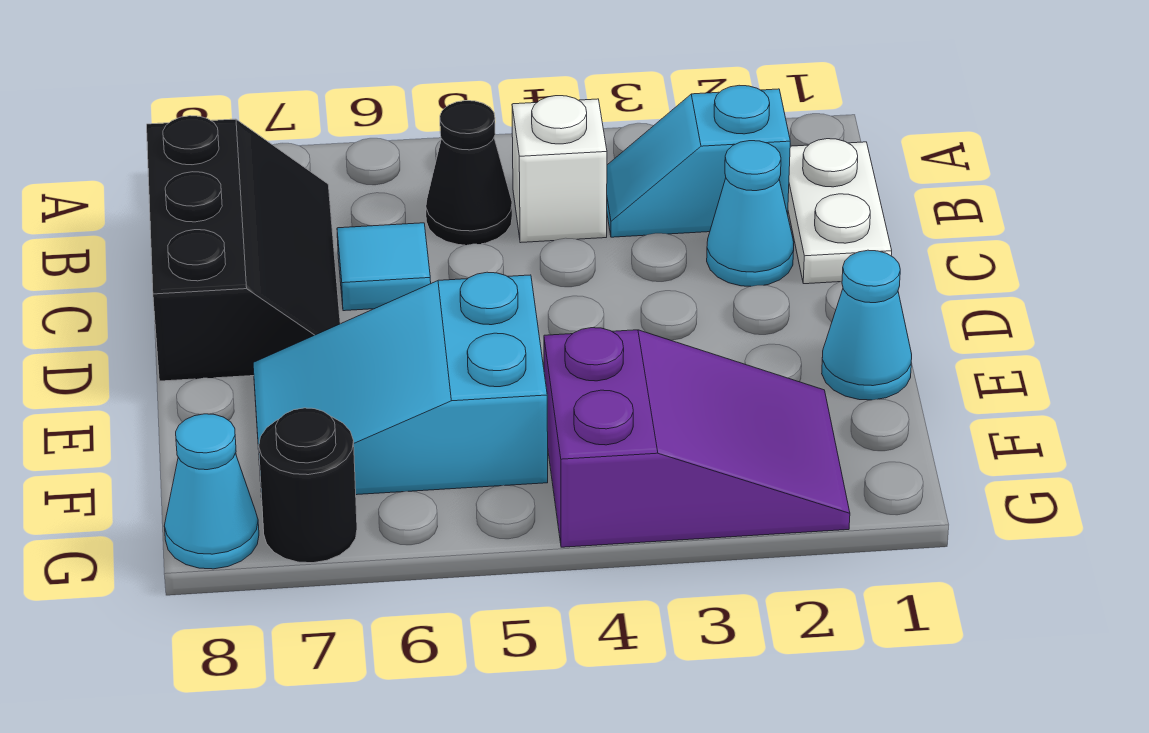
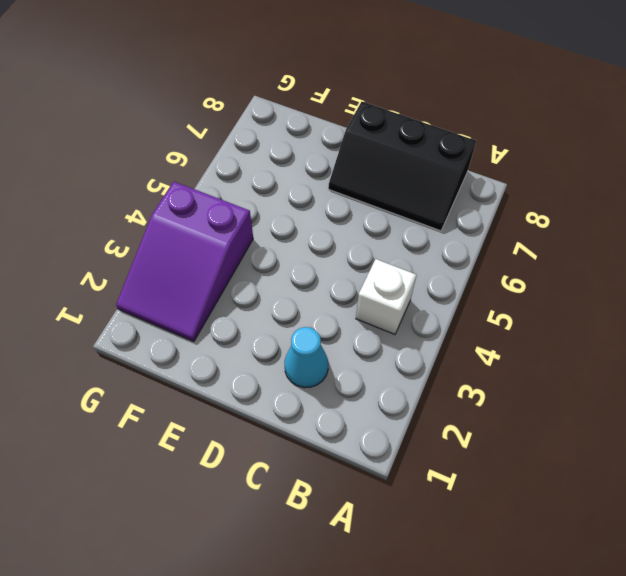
none -> white plate B1:C1 level 1
none -> cyan slope B2:B3 level 1 top 2
none -> black cone B5 level 1

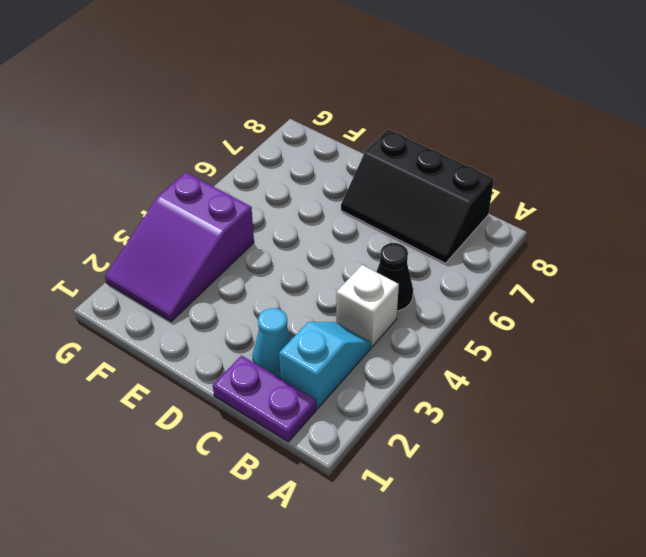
purple plate B1:C1 level 1 -> white plate B1:C1 level 1
none -> cyan tile C6 level 1
none -> cyan cone E1 level 1
none -> cyan slope E5:F7 level 1 top 5

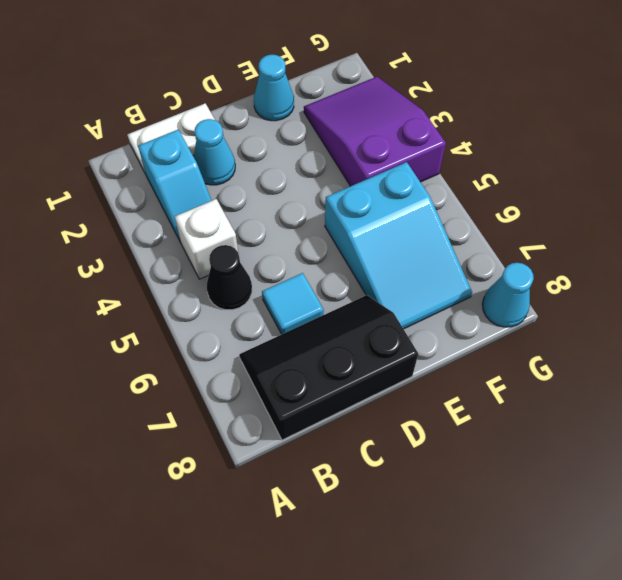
none -> black round brick G7 level 1

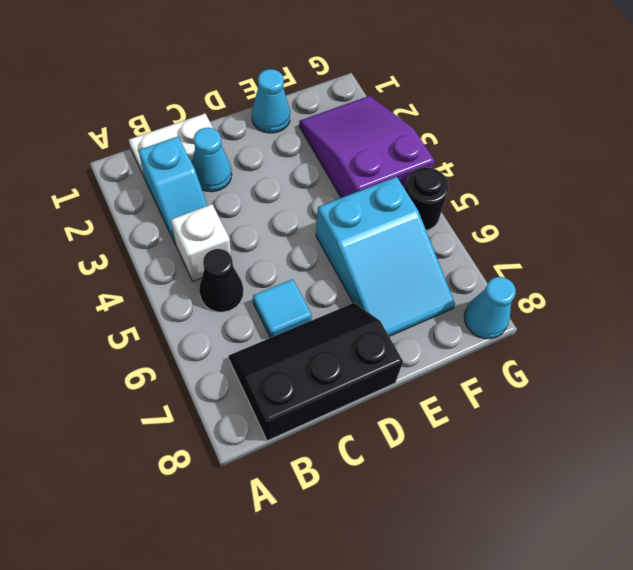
black round brick G5 level 1 -> black round brick G7 level 1

